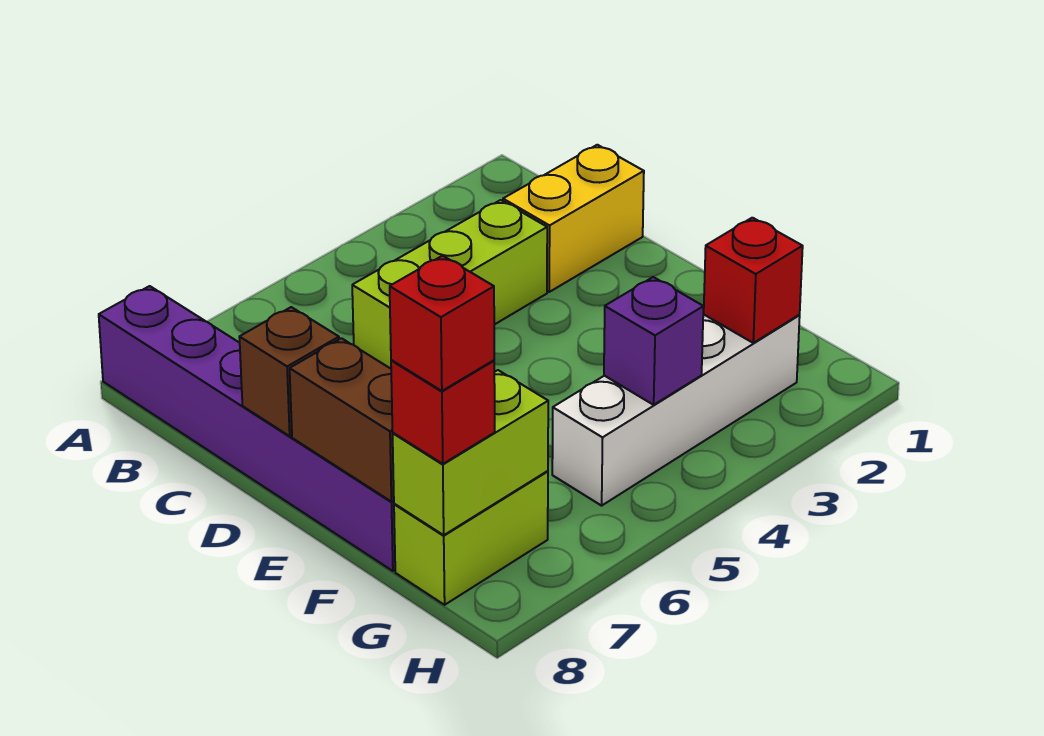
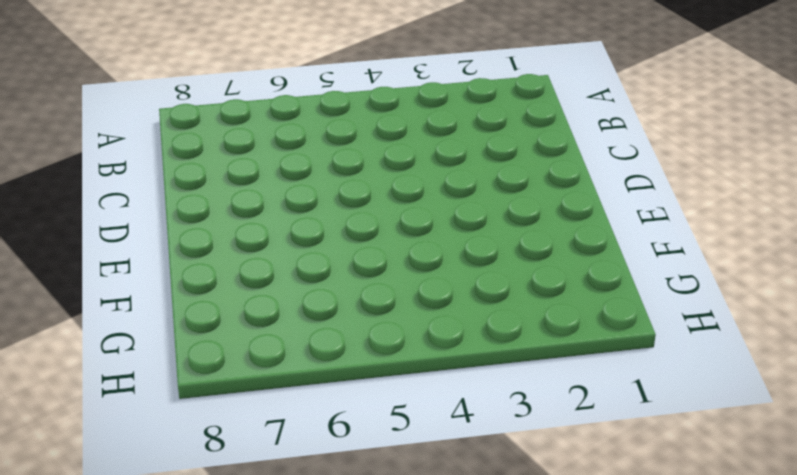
none -> purple brick A8:F8 level 1
none -> yellow brick C1:C2 level 1
none -> lime brick C3:C5 level 1

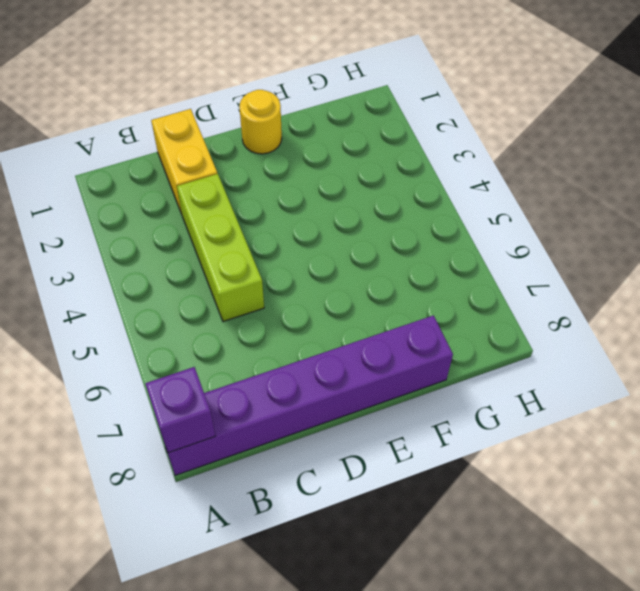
purple brick A8 level 2 -> purple brick G4 level 2
yellow round brick E1 level 1 -> none
none -> white brick G2:G5 level 1
none -> lime brick G7:G8 level 1
none -> brown brick D8 level 2

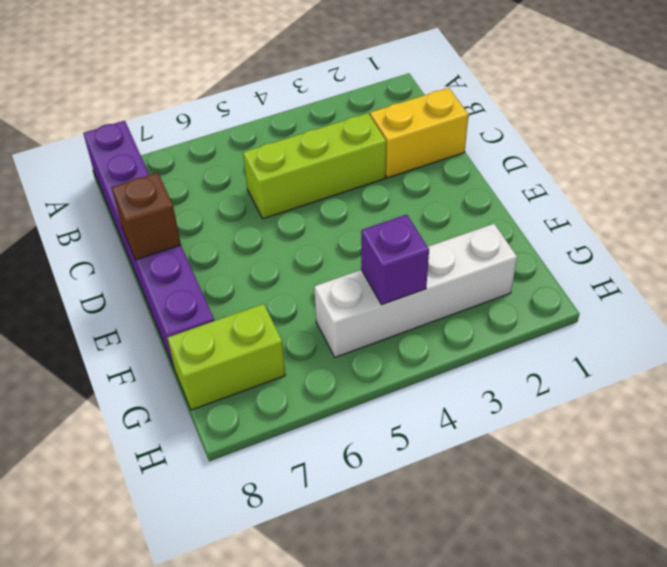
none -> brown brick E8:F8 level 2
none -> red brick G2 level 2
none -> lime brick G7:G8 level 2

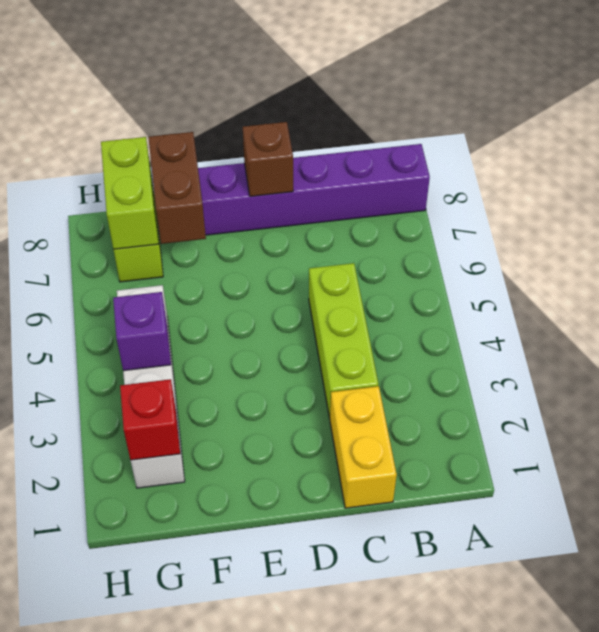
brown brick F7:F8 level 2 -> brown brick E8:F8 level 2
none -> red brick G8 level 3
none -> red brick G8 level 4

